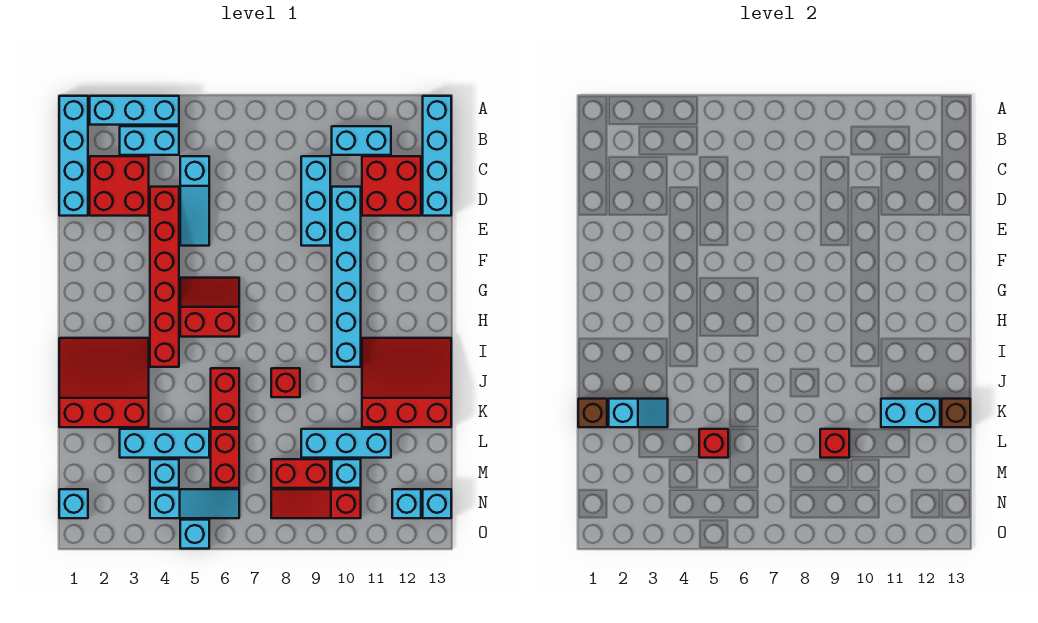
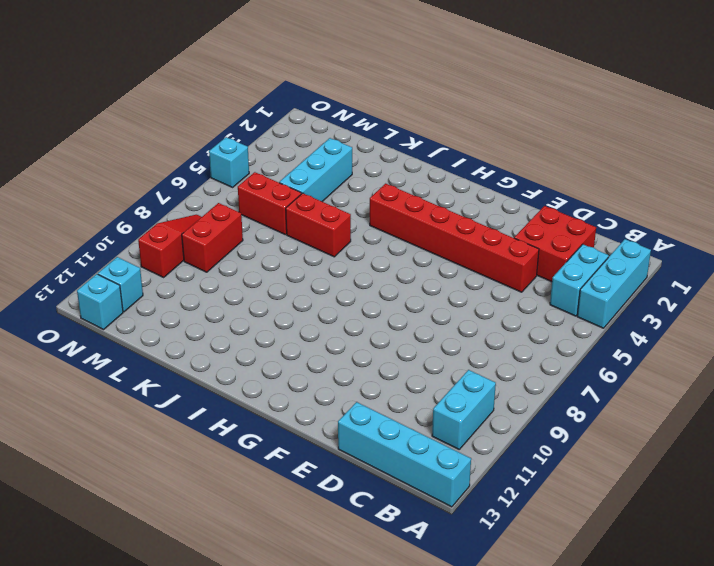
none -> cyan brick A1:D1 level 1
none -> cyan slope C5:E5 level 1 top C
none -> cyan brick C9:E9 level 1
none -> red brick C11:D12 level 1

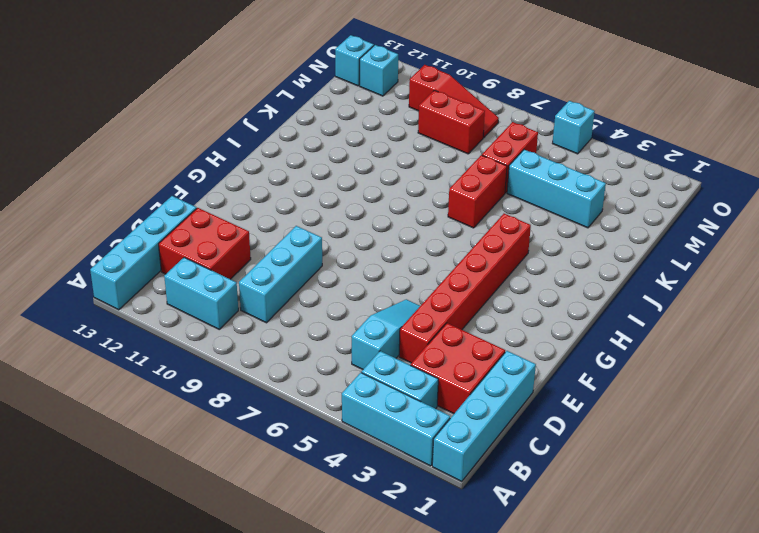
none -> cyan brick D10:I10 level 1
none -> red slope G5:H6 level 1 top H
none -> red slope I1:K3 level 1 top K
none -> red slope I11:K13 level 1 top K

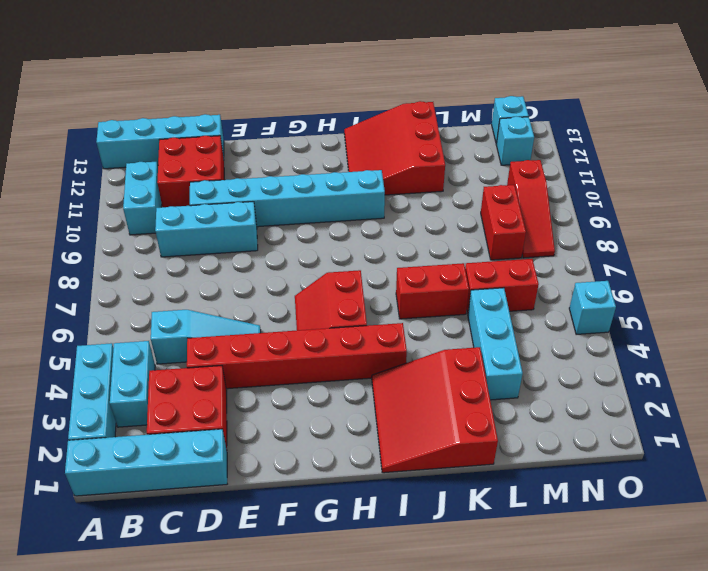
none -> red brick J8 level 1
none -> cyan brick L9:L11 level 1
none -> cyan brick M4 level 1
none -> cyan brick M10 level 1

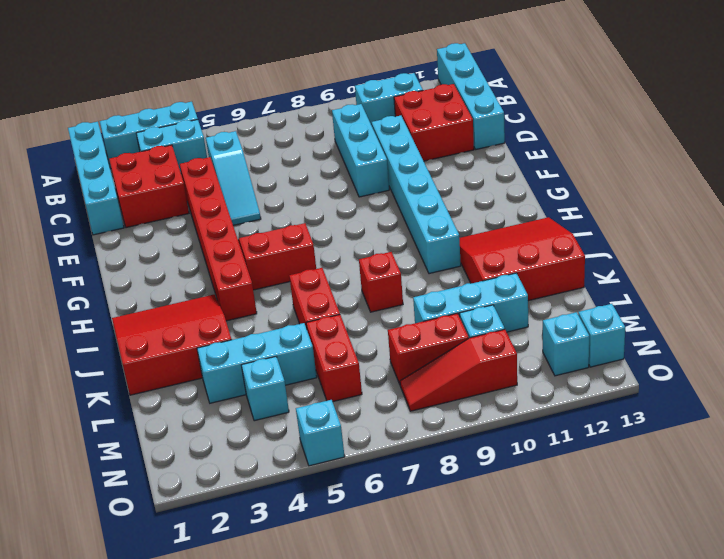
none -> cyan brick N1 level 1
none -> cyan slope N4:N6 level 1 top 4
none -> brown brick K1 level 2
none -> cyan slope K2:K3 level 2 top 2

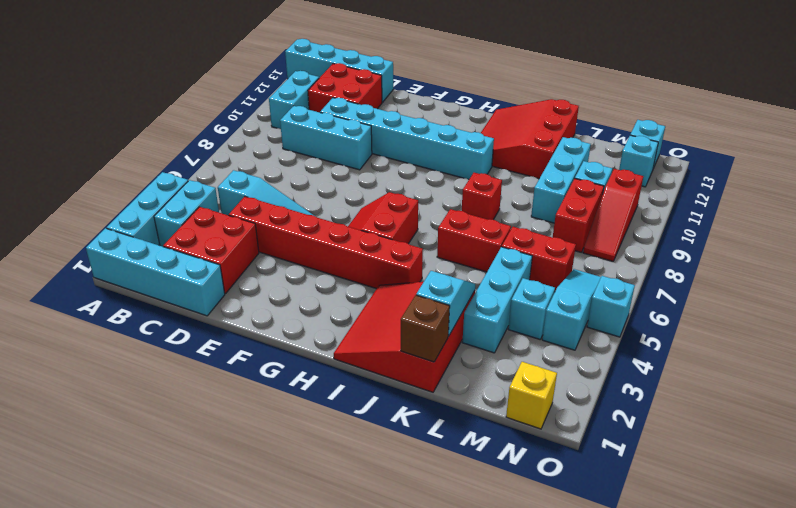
yellow brick N1 level 1 -> cyan brick N1 level 1
none -> cyan brick K11:K12 level 2
none -> brown brick K13 level 2
none -> red brick L5 level 2
none -> red brick L9 level 2

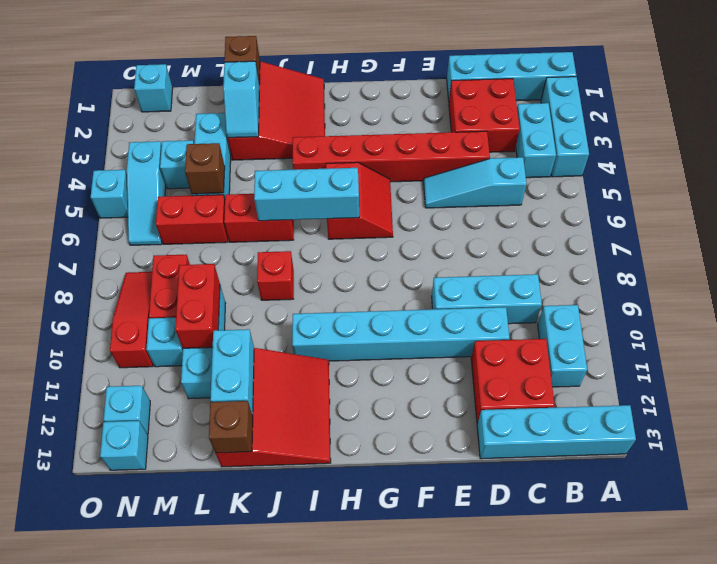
cyan brick H6:J6 level 2 -> none
brown brick L5 level 2 -> red brick L5 level 2
red brick L9:L10 level 2 -> red brick L9 level 2

